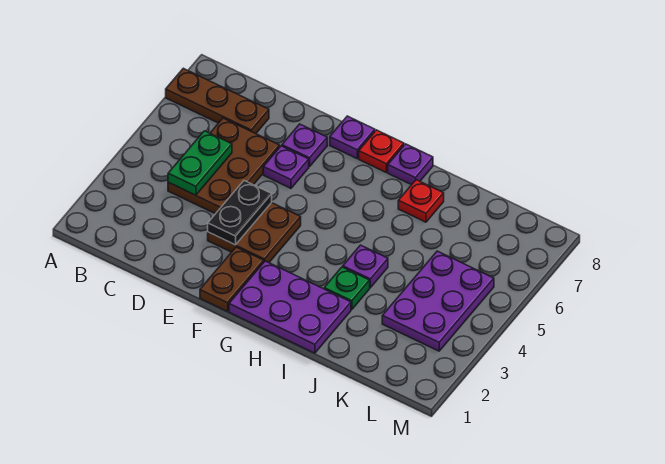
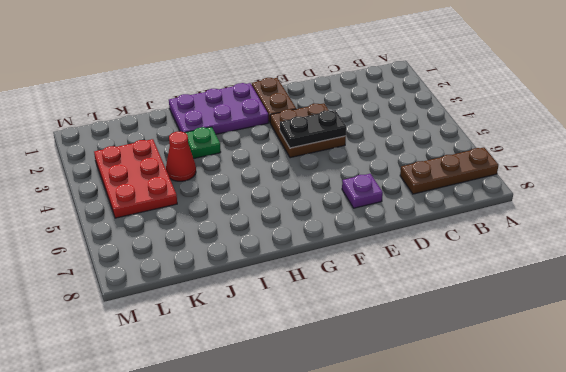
black plate E4:F4 level 2 -> black plate E3:E4 level 2
red cone J4 level 1 -> none
red plate K3:L5 level 1 -> purple plate K3:L5 level 1
none -> brown plate C4:D6 level 1
none -> purple plate E6 level 1
none -> purple plate F8 level 1

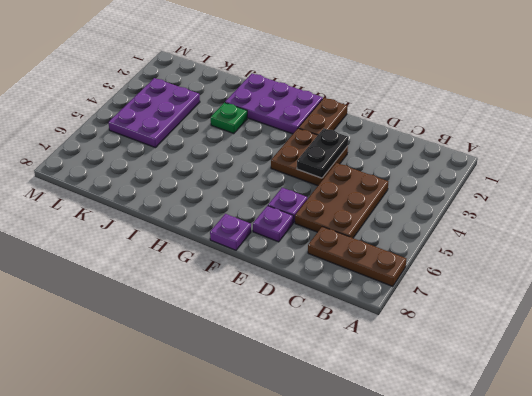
none -> red plate G8 level 1
none -> purple plate H8 level 1
none -> purple plate I4 level 1

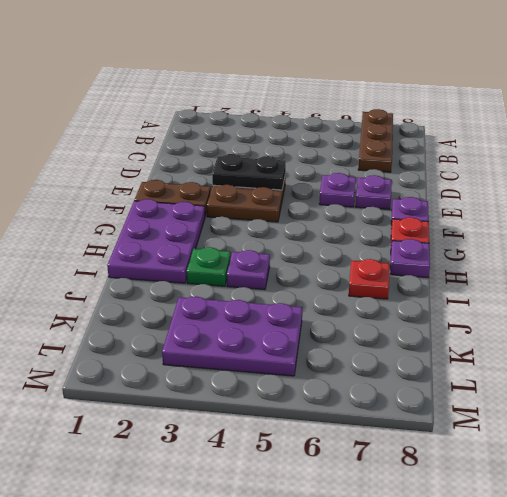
none -> brown plate C4:D6 level 1
none -> green plate C4:C5 level 2

